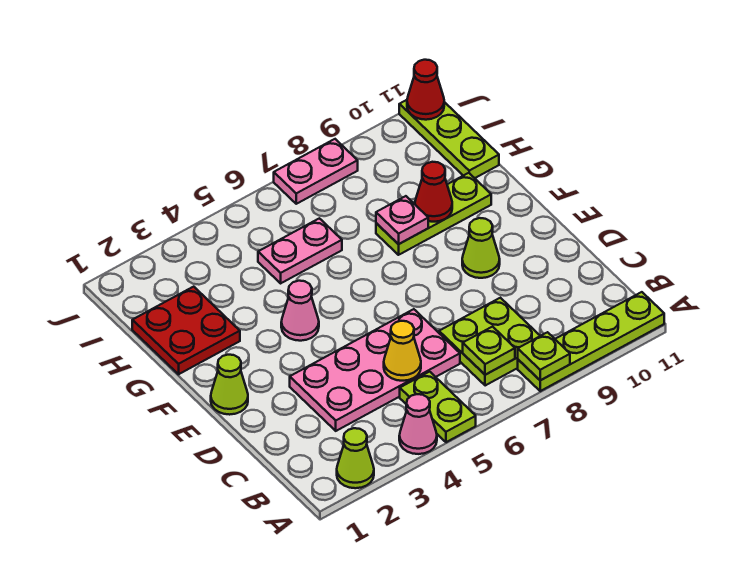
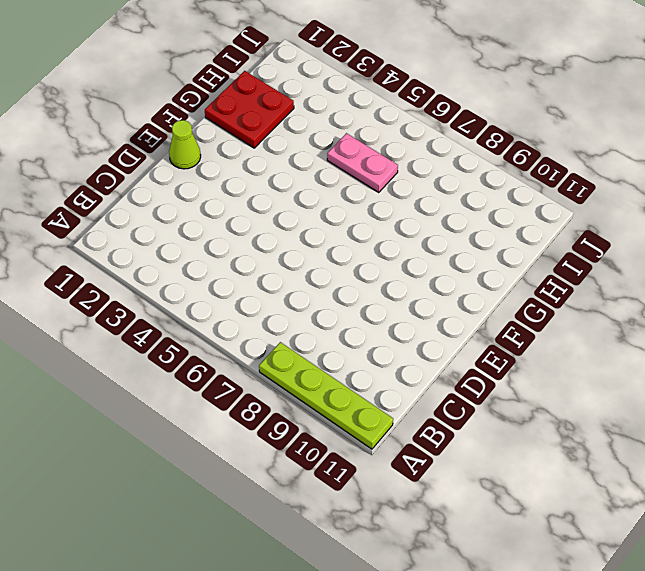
none -> lime cone A2 level 1
none -> pink cone A4 level 1
none -> lime plate A5:B5 level 1

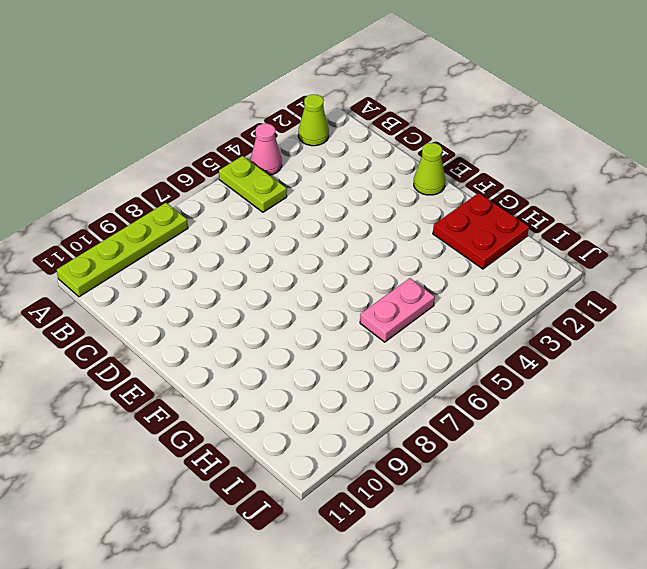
none -> lime plate B7:C8 level 1
none -> pink plate C3:D6 level 1
none -> lime cone E9 level 1

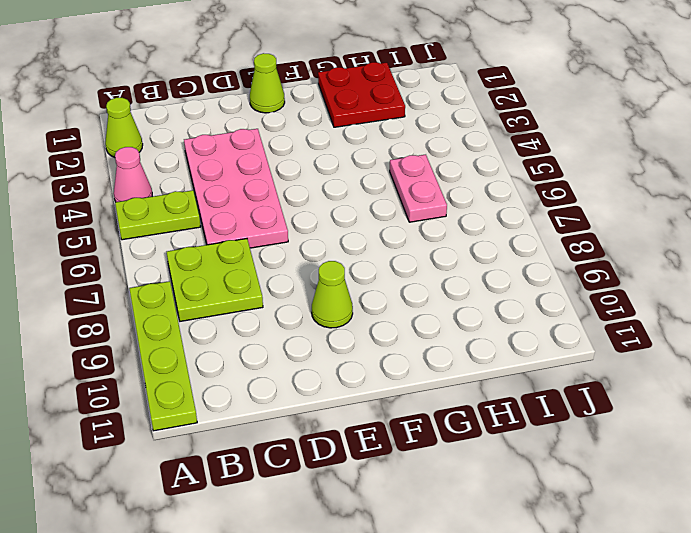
none -> pink cone F4 level 1
none -> lime plate G8:G10 level 1
none -> lime plate H11:J11 level 1

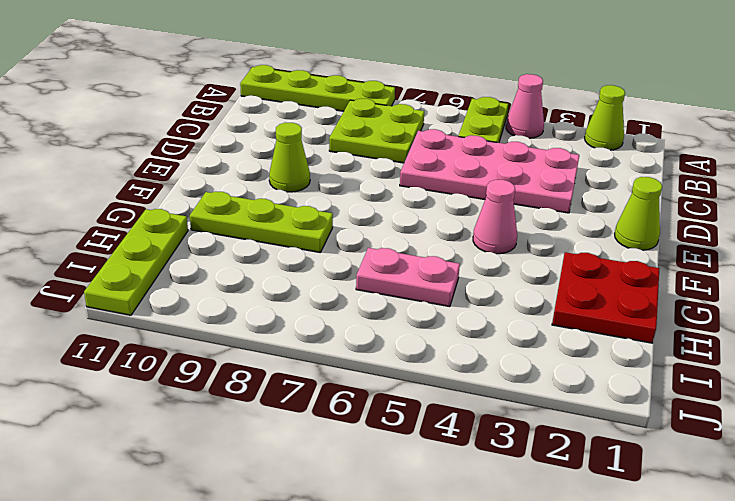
none -> pink plate J7:J8 level 1
none -> lime plate A8 level 2
none -> lime plate B7 level 2

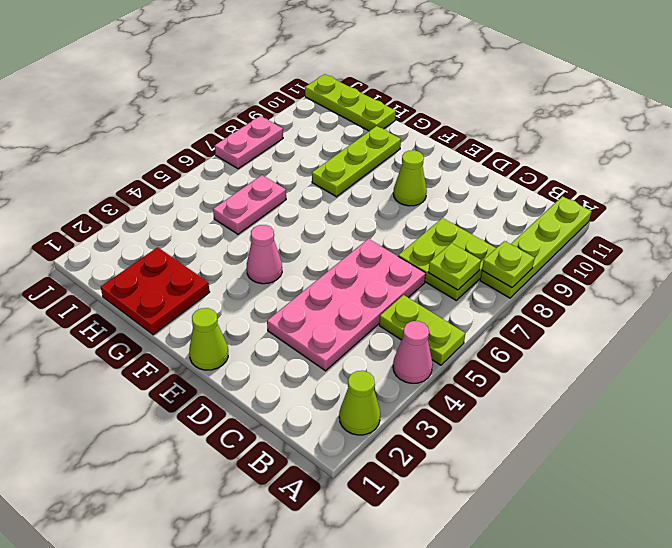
none -> yellow cone C5 level 2
none -> pink plate G8 level 2
none -> red cone G9 level 2

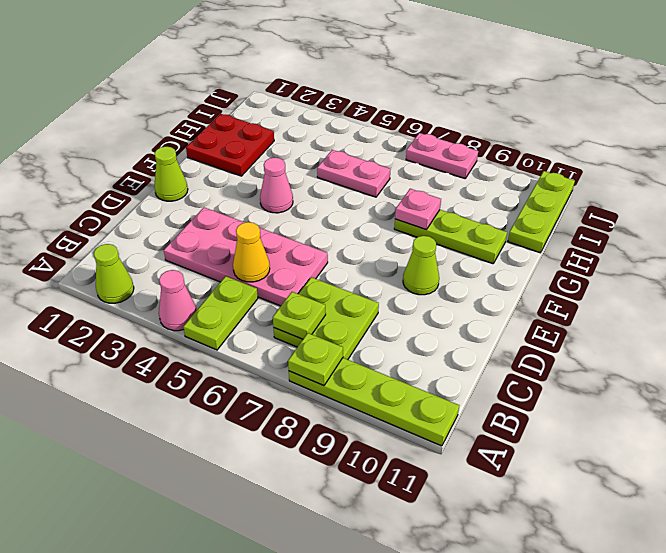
none -> red cone G9 level 2
none -> red cone J11 level 2

